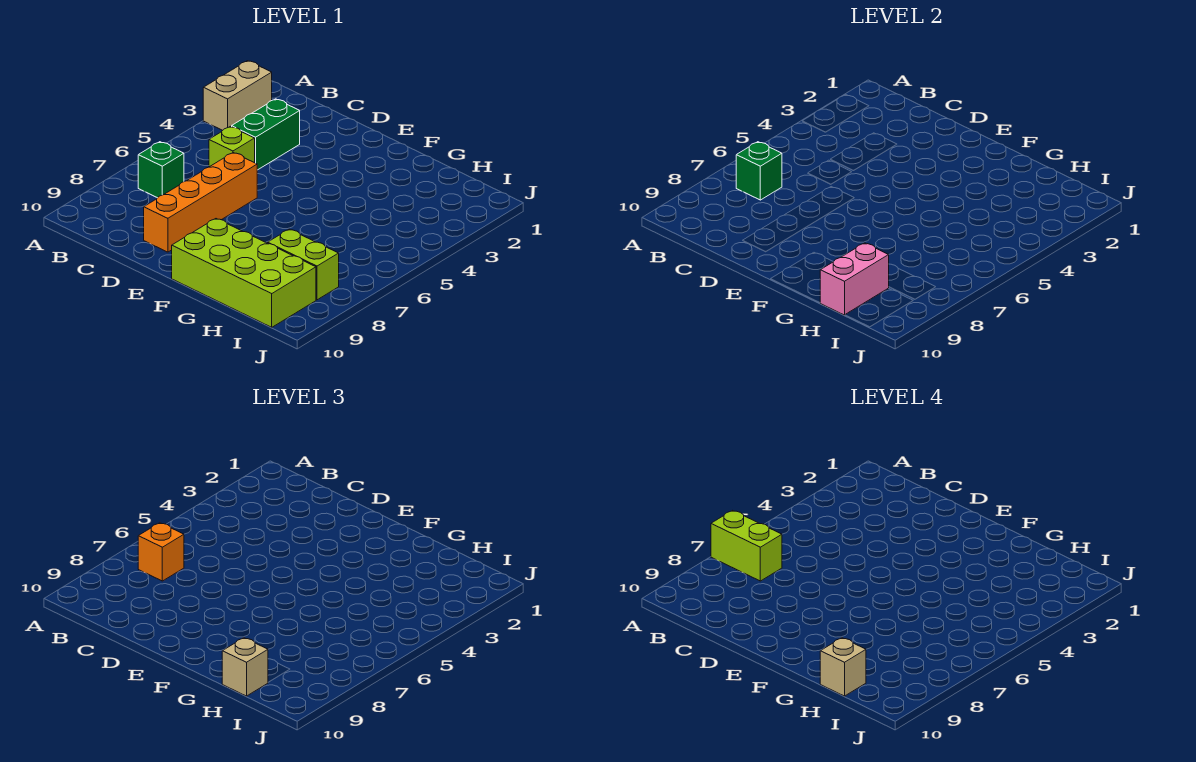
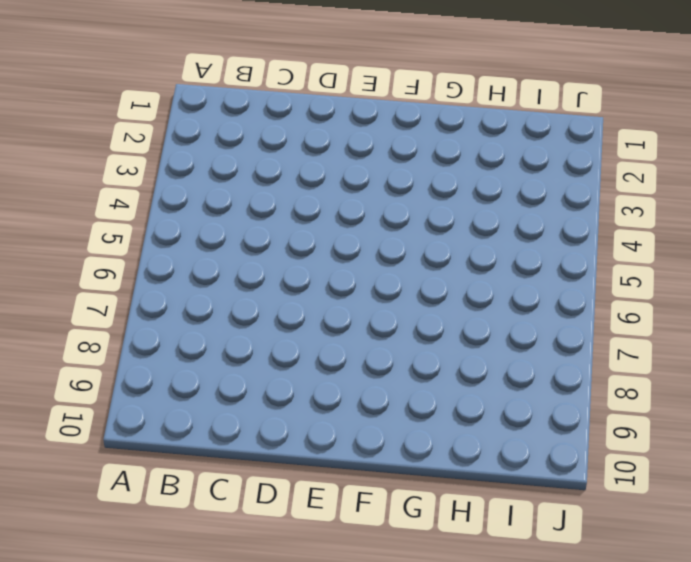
none -> tan brick A2:A3 level 1
none -> green brick B7 level 1
none -> green brick C3:C4 level 1

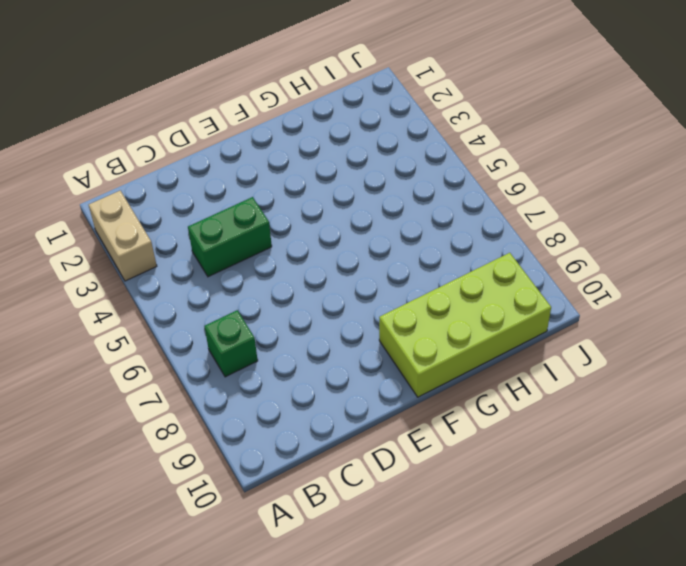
green brick C4:D4 level 1 -> green brick C3:C4 level 1
none -> lime brick C5 level 1
none -> orange brick D6:D9 level 1
none -> lime brick H8:I8 level 1

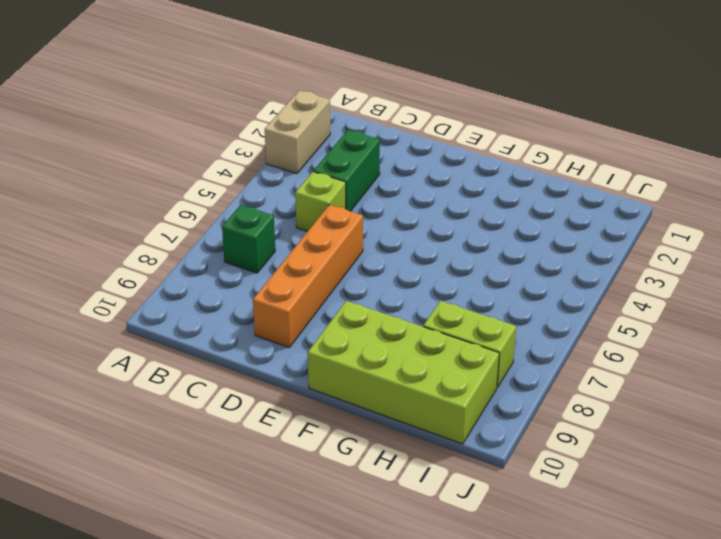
none -> green brick B7 level 2
none -> pink brick H9:H10 level 2
none -> orange brick B7 level 3

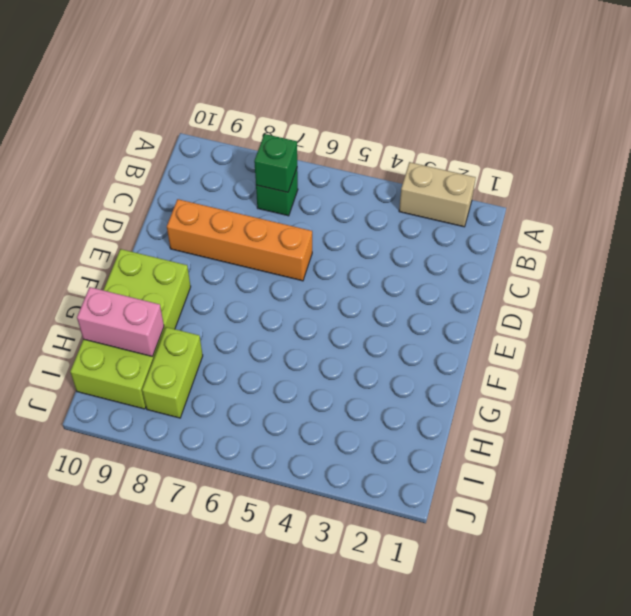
none -> green brick C3:C4 level 1
none -> lime brick C5 level 1
none -> orange brick B7 level 3

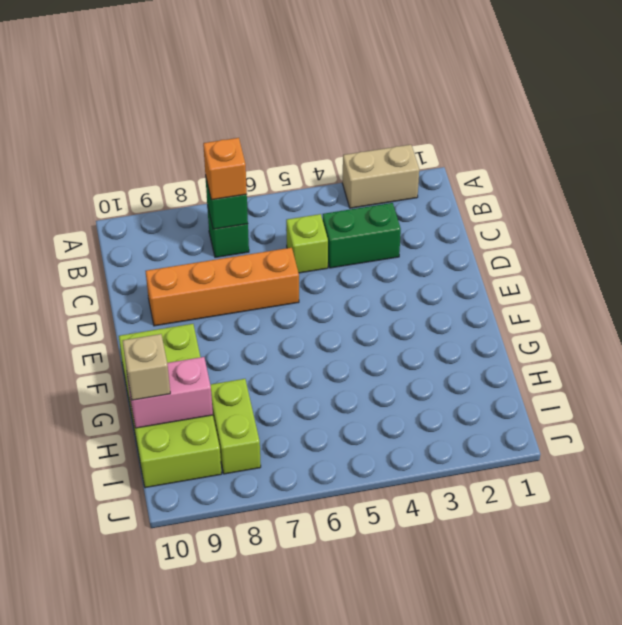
none -> lime brick A7:B7 level 4
none -> tan brick H10 level 4

